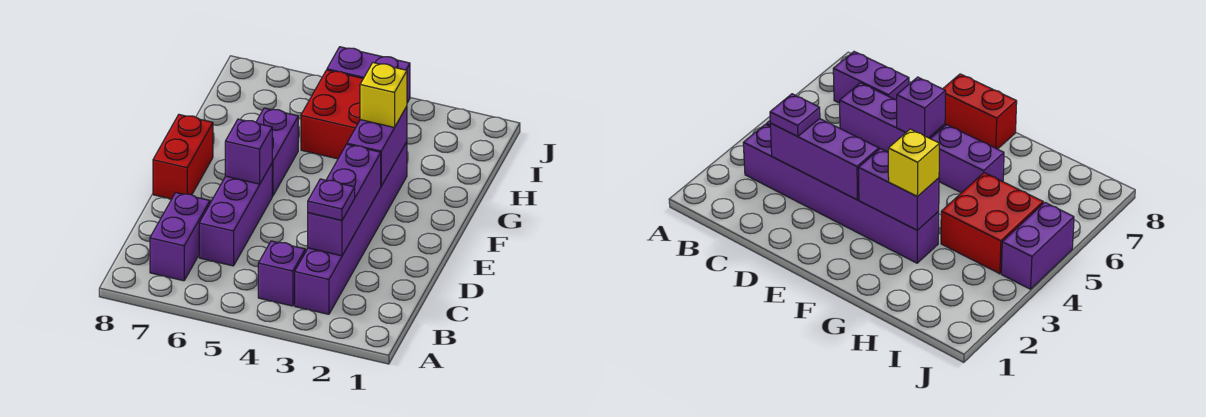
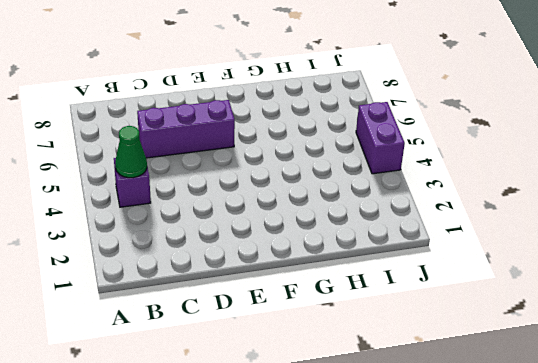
green cone B4 level 2 -> none
none -> purple brick B3:G3 level 1
none -> purple brick B7:C7 level 1
none -> red brick E8:F8 level 1

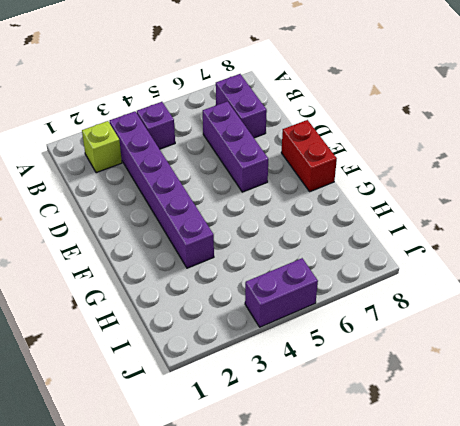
lime brick B2 level 1 -> none
none -> purple brick F6:G6 level 1
none -> red brick H4:I5 level 1
none -> purple brick C3:E3 level 2

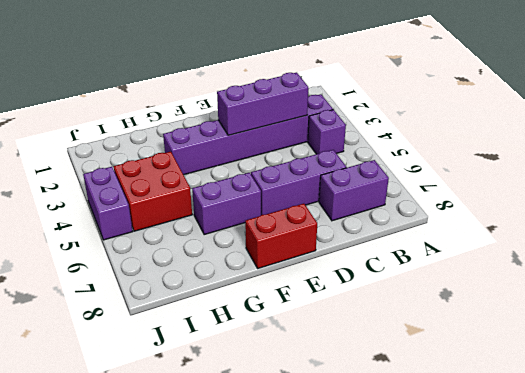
none -> purple brick E6 level 2
none -> purple brick F3:G3 level 2
none -> purple plate C3 level 3

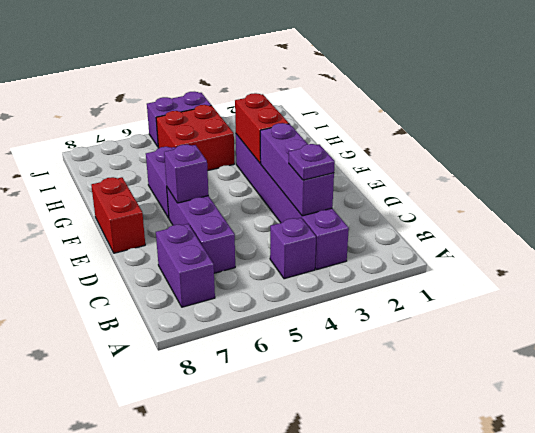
red brick F3:G3 level 2 -> purple brick F3:G3 level 2
none -> yellow brick G3 level 3

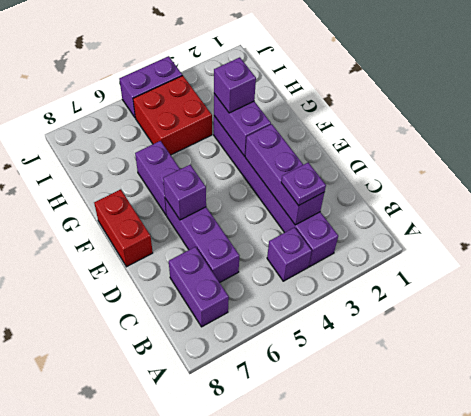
purple brick G3 level 3 -> yellow brick G3 level 3

